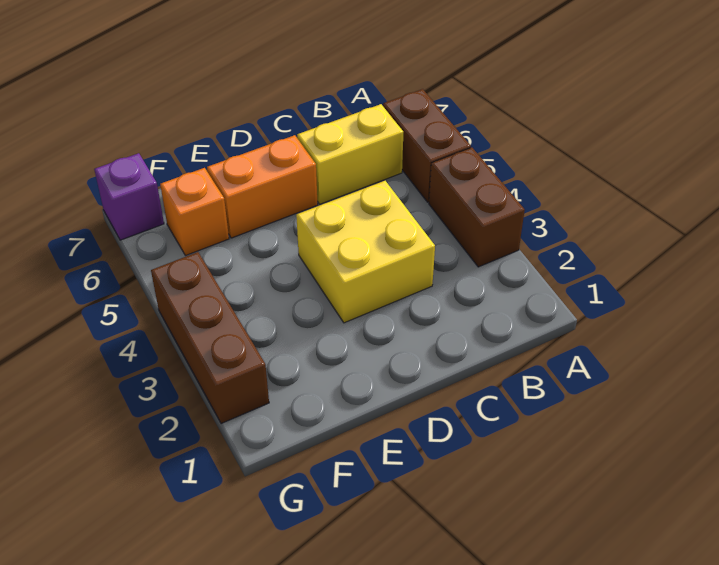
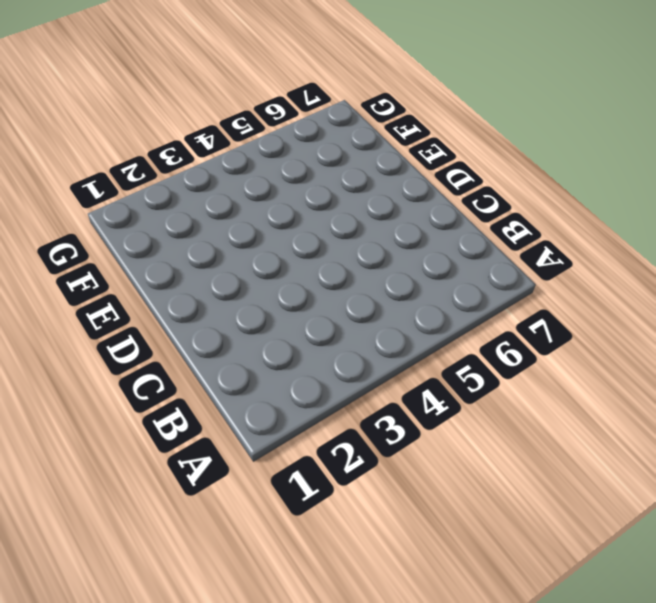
none -> brown brick A3:A4 level 1
none -> brown brick A5:A6 level 1

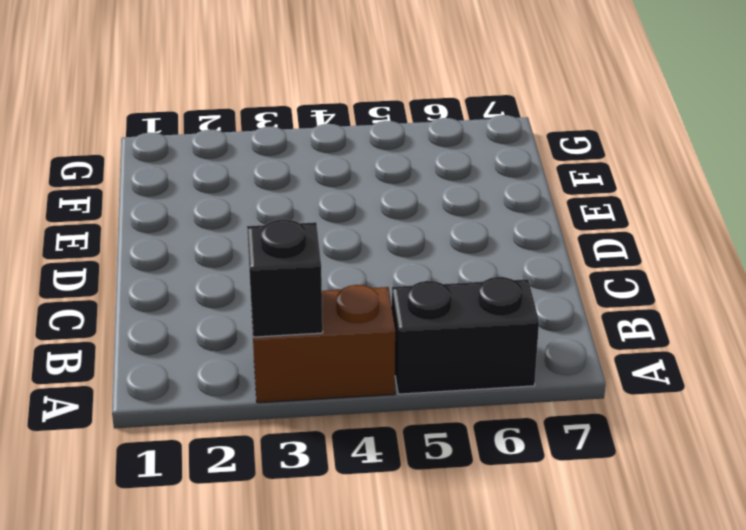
black brick A3 level 2 -> none
black brick A5:A6 level 1 -> brown brick A5:A6 level 1
none -> yellow brick B6:C6 level 1
none -> yellow brick C3:D4 level 1

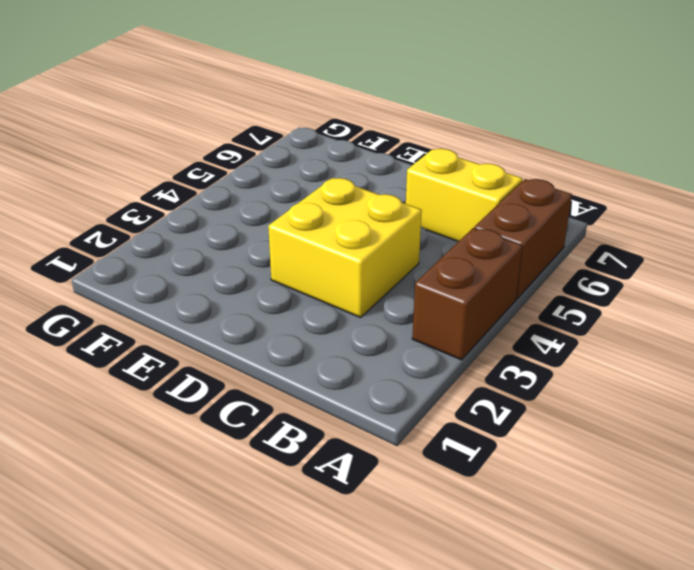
none -> orange brick D6:E6 level 1
none -> orange brick F6 level 1

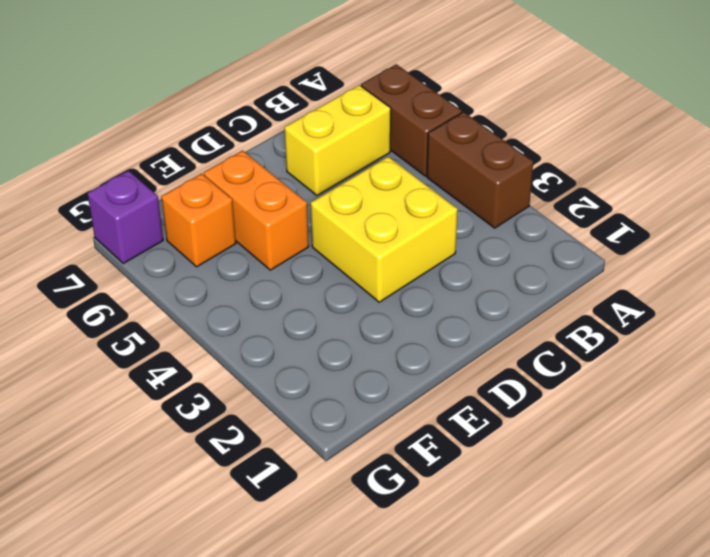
orange brick E5:E6 level 1 -> orange brick D6:E6 level 1
none -> brown brick G2:G4 level 1

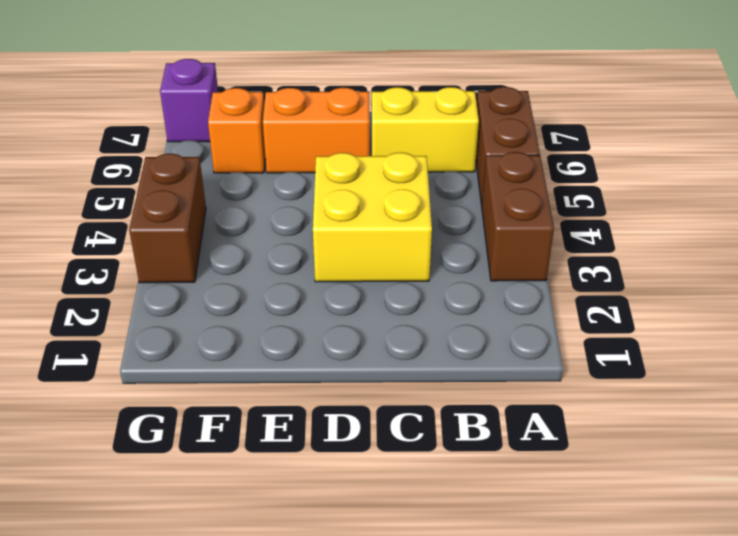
brown brick G3:G4 level 1 -> brown brick G2:G4 level 1

